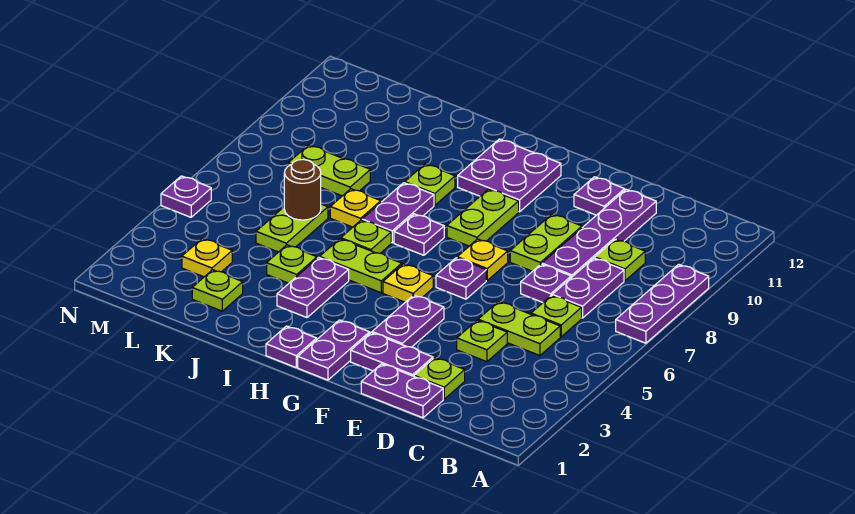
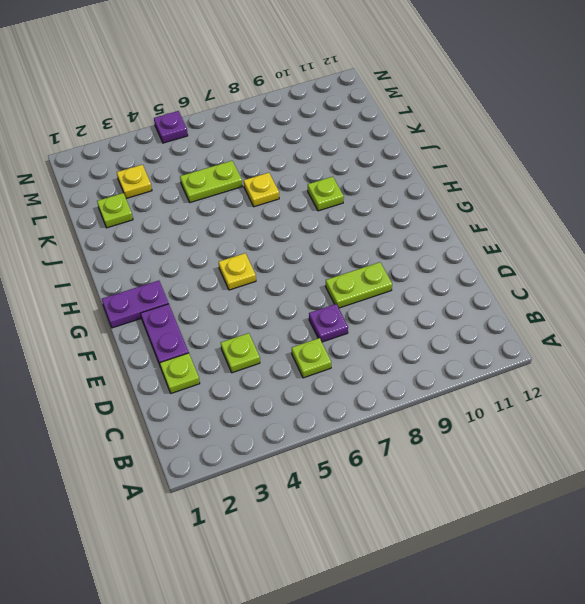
none -> purple plate A7:A9 level 1
none -> lime plate C5:D5 level 1
none -> purple plate C7:C8 level 1
none -> lime plate C9 level 1

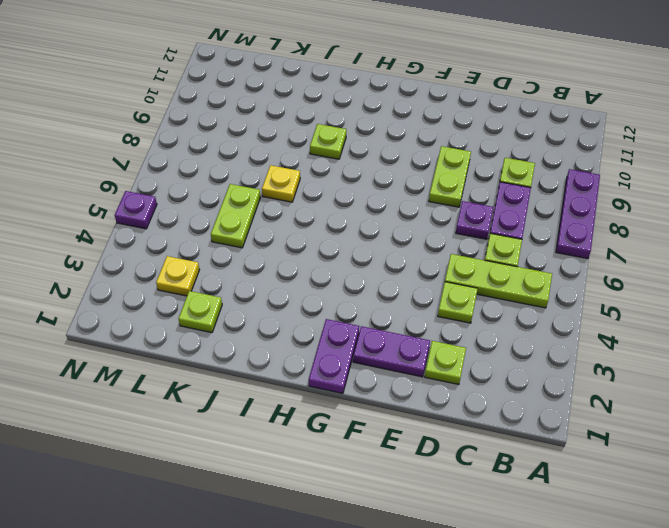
lime plate B5:D5 level 1 -> lime plate C5:D5 level 1
none -> purple plate D1:E1 level 1
none -> purple plate D8:D11 level 1
none -> purple plate E11 level 1
none -> purple plate F3:F4 level 1

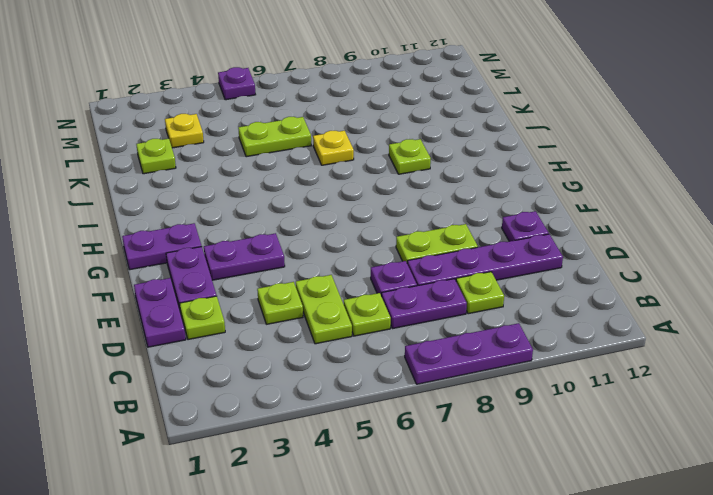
none -> purple plate F6 level 1
none -> yellow plate F7 level 1
none -> yellow plate G5 level 1
none -> lime plate G8:G9 level 1

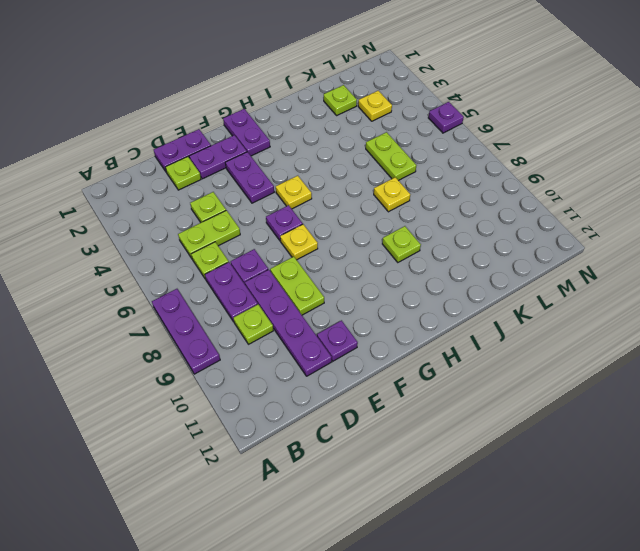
none -> lime plate G8:G9 level 1
none -> purple plate G10:H11 level 1
none -> purple plate H1 level 1
none -> lime plate H5:I5 level 1

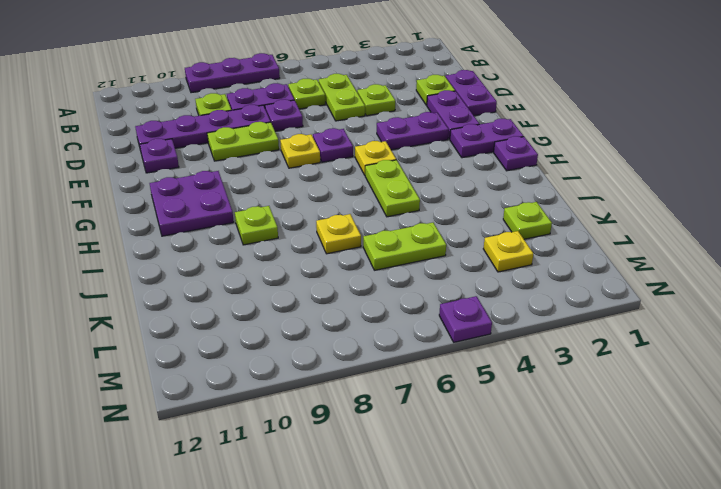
none -> lime plate G8:G9 level 1
none -> purple plate H7 level 1
none -> purple plate I3:I4 level 1
none -> lime plate I6 level 1

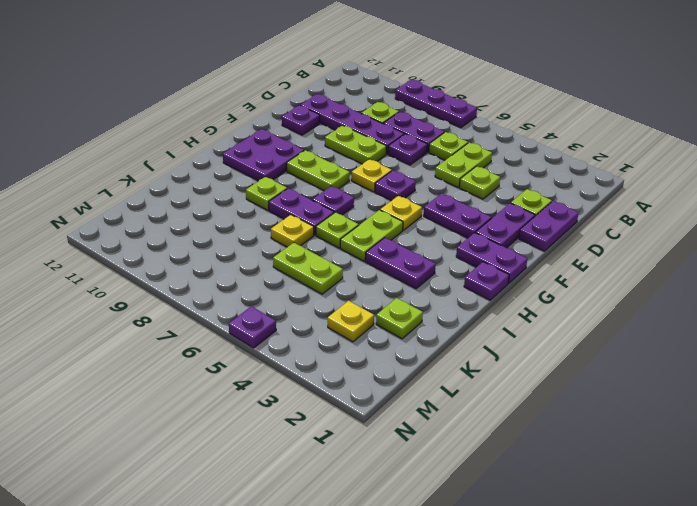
none -> lime plate J4 level 1
none -> lime plate K8:L8 level 1
none -> brown round brick K6 level 2

